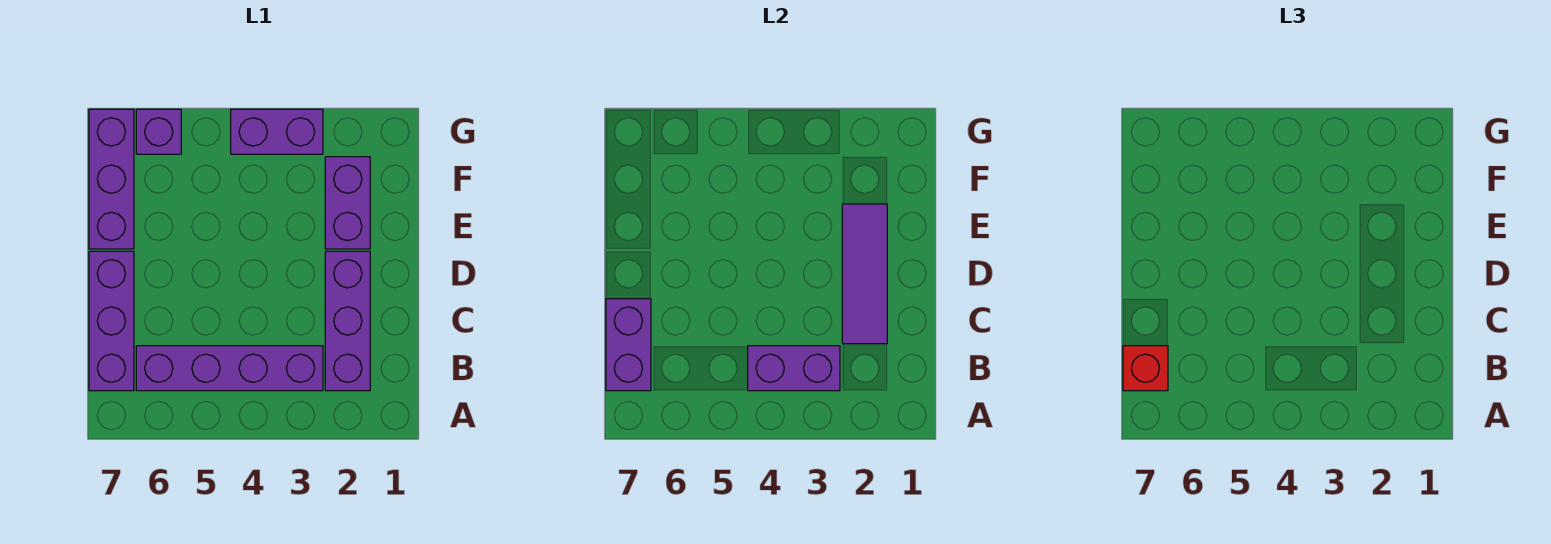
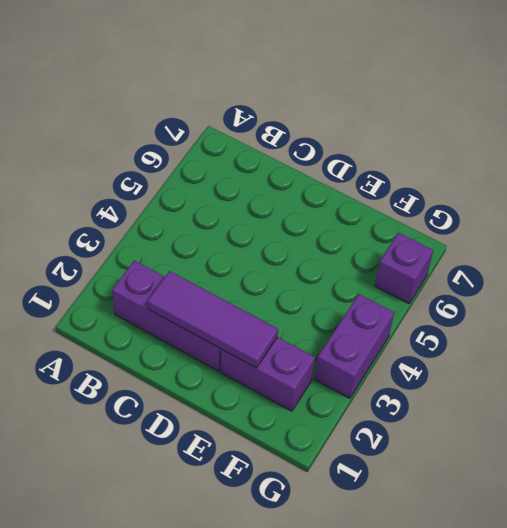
none -> purple brick B3:B6 level 1
none -> purple brick B7:D7 level 1

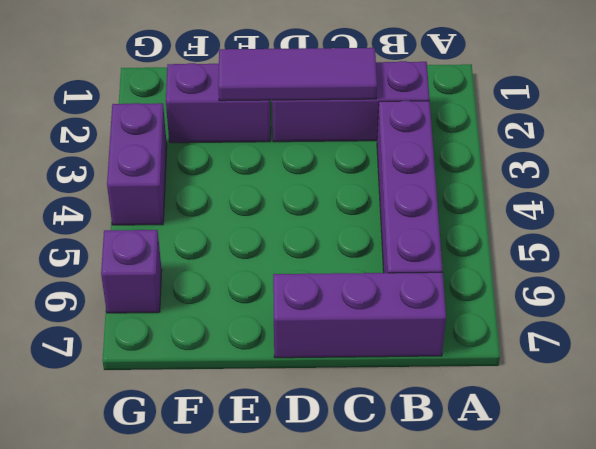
none -> purple brick E7:G7 level 1
none -> purple brick B3:B4 level 2

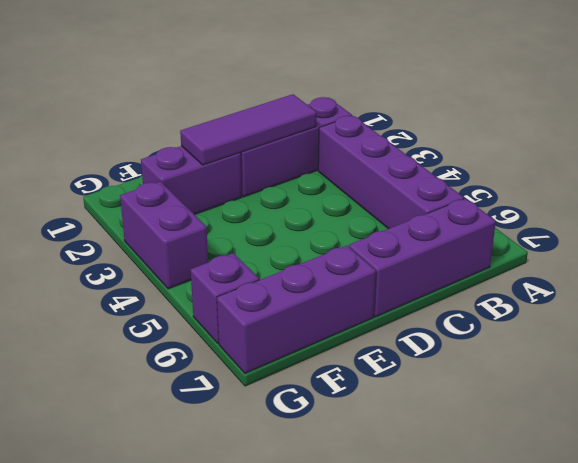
none -> purple brick B3:B4 level 2
none -> purple brick B7:C7 level 2

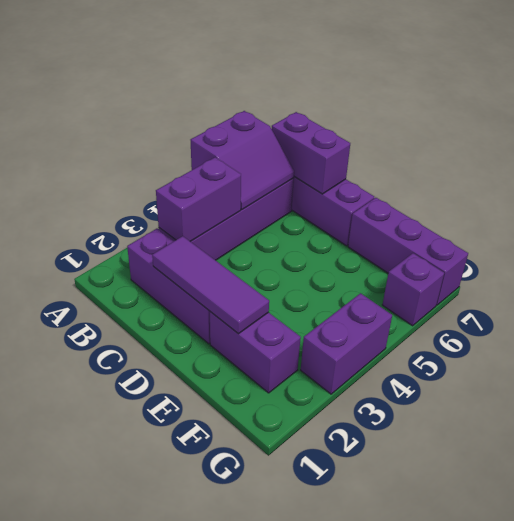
purple slope A5:B6 level 2 top A -> none
none -> red brick B7 level 3

